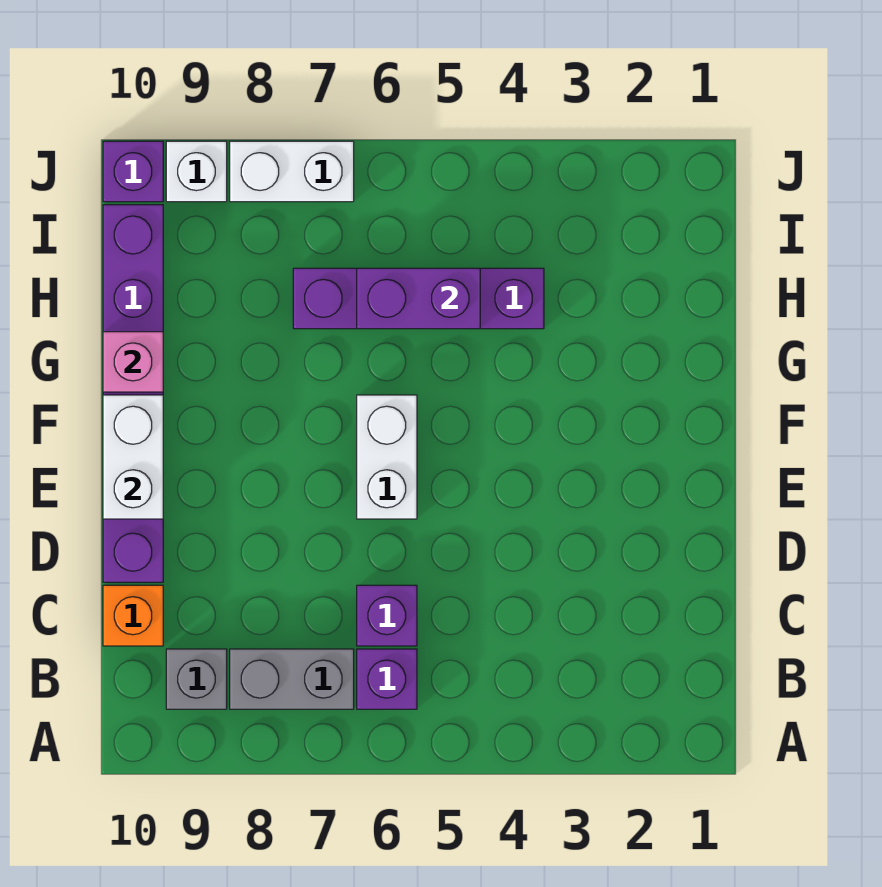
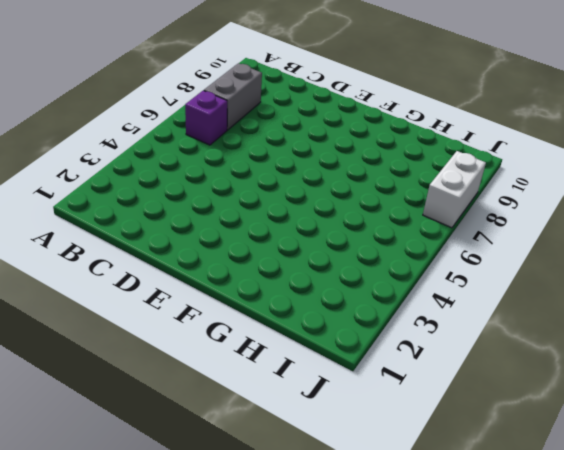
none -> grey brick B9 level 1
none -> purple brick C6 level 1
none -> orange brick C10 level 1

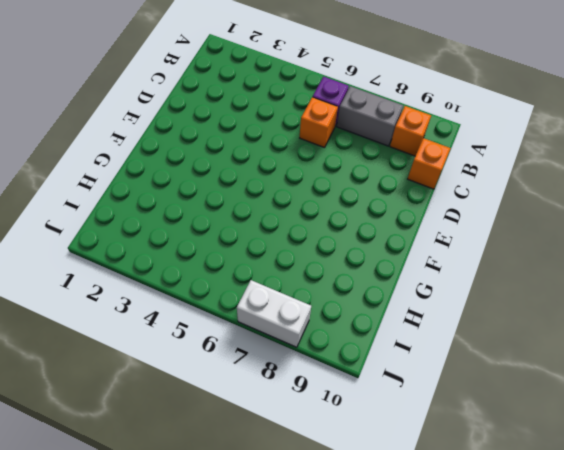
orange brick B9 level 1 -> grey brick B9 level 1
orange brick C6 level 1 -> purple brick C6 level 1
none -> purple brick D10:I10 level 1
none -> white brick E6:F6 level 1
none -> purple brick H4:H7 level 1

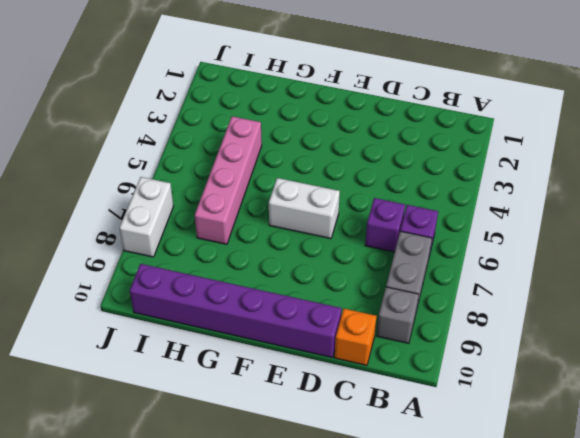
pink brick H4:H7 level 1 -> purple brick H4:H7 level 1
none -> white brick J9 level 1
none -> purple brick J10 level 1
none -> white brick E10:F10 level 2

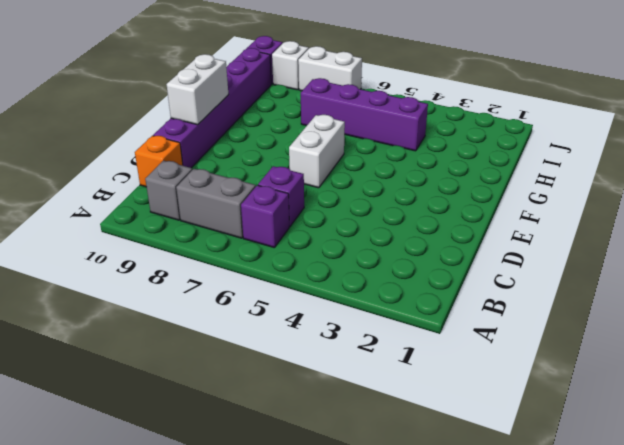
none -> pink brick G10 level 2
none -> purple brick H5:H6 level 2

